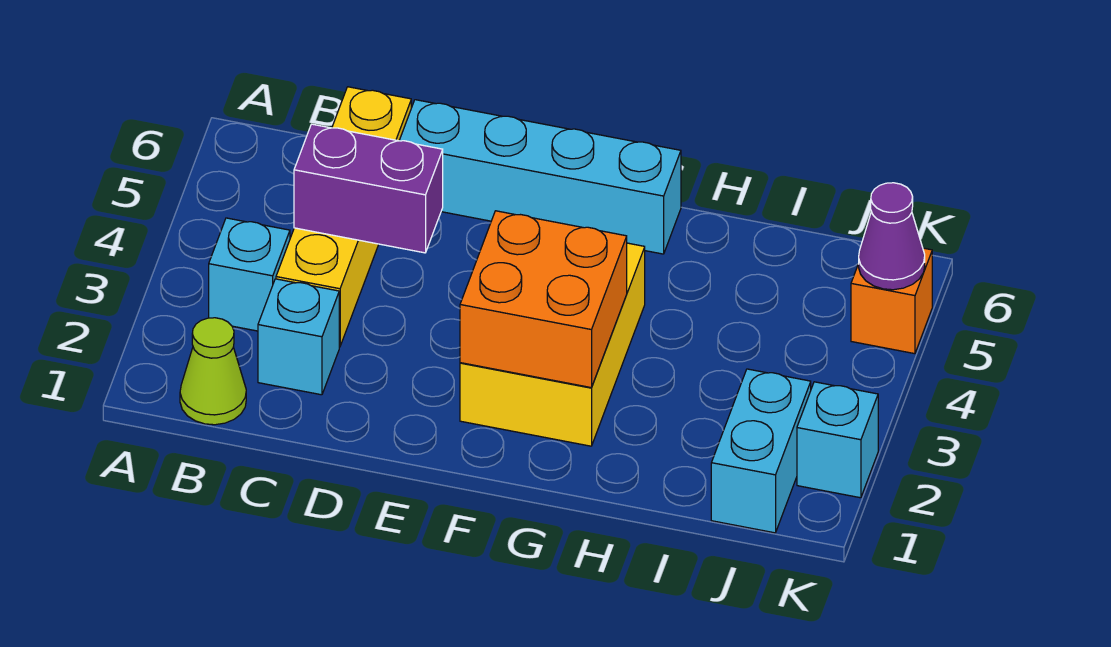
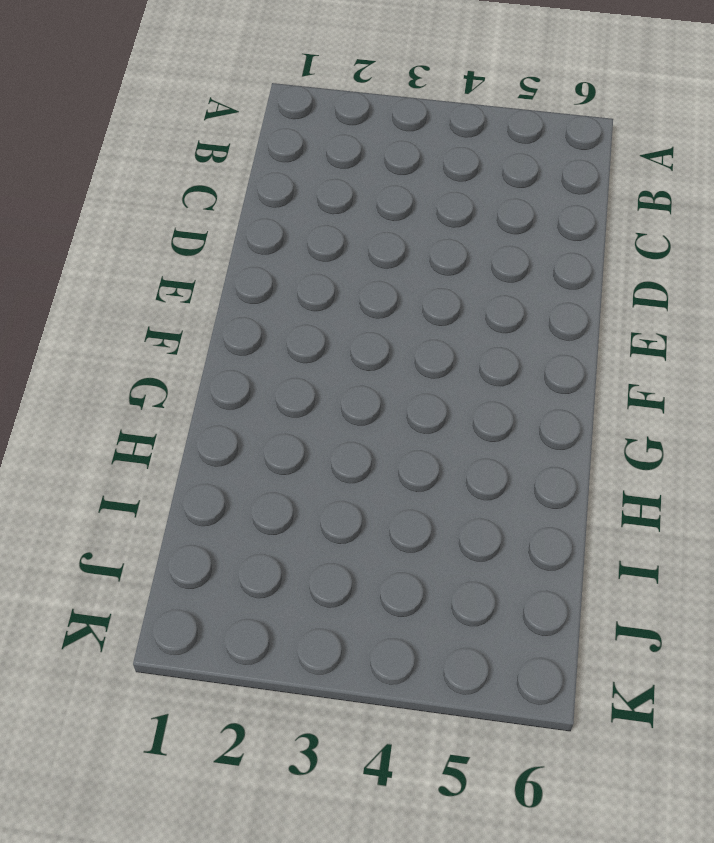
none -> lime cone B1 level 1
none -> cyan brick B3 level 1
none -> cyan brick C2 level 1

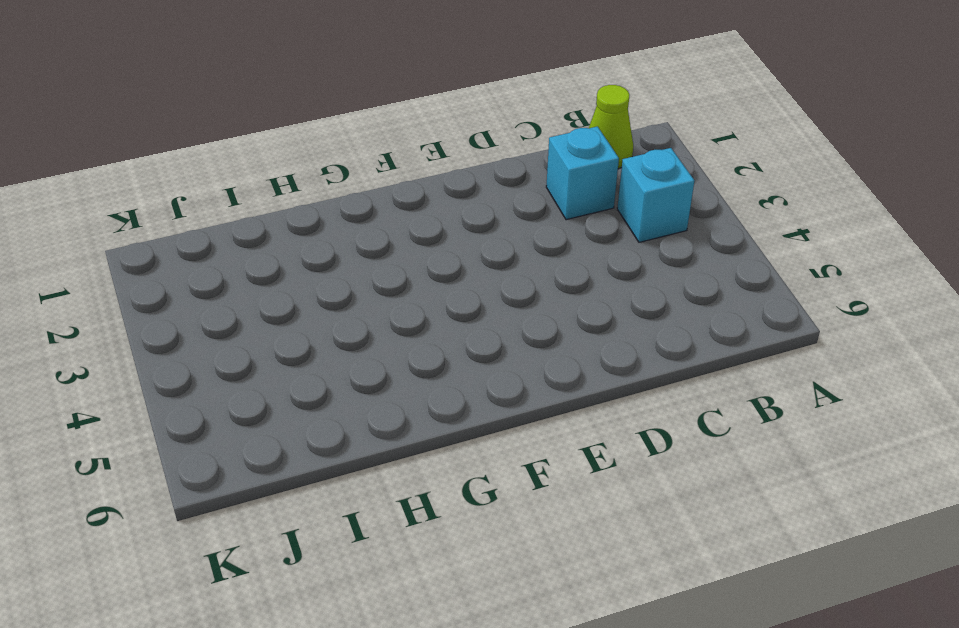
none -> yellow brick C3:C6 level 1
none -> cyan brick D6:G6 level 1
none -> yellow brick F2:G4 level 1

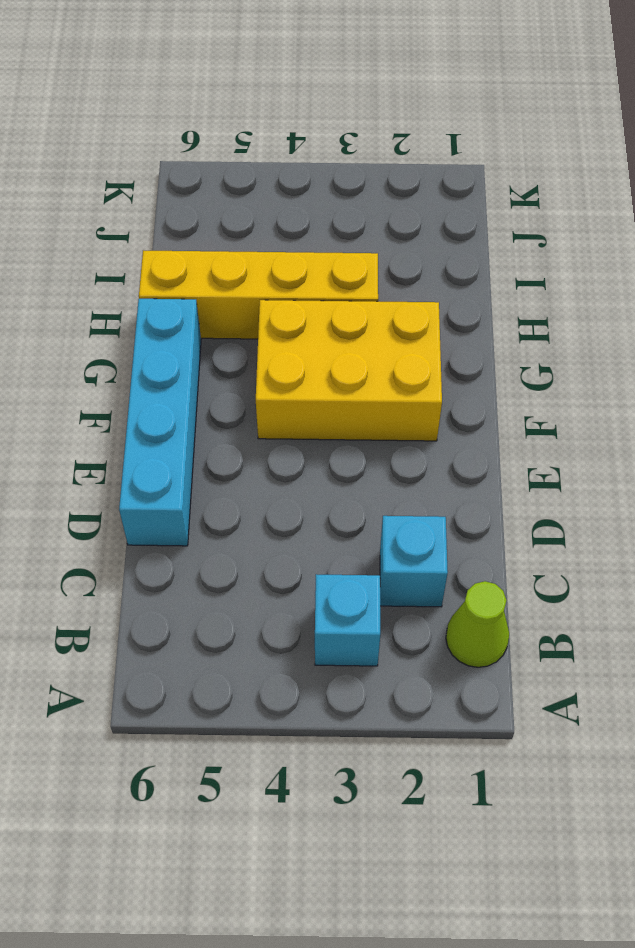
yellow brick H3:H6 level 1 -> yellow brick C3:C6 level 1
none -> cyan brick J1:J2 level 1
none -> cyan brick K2 level 1
none -> orange brick K5 level 1

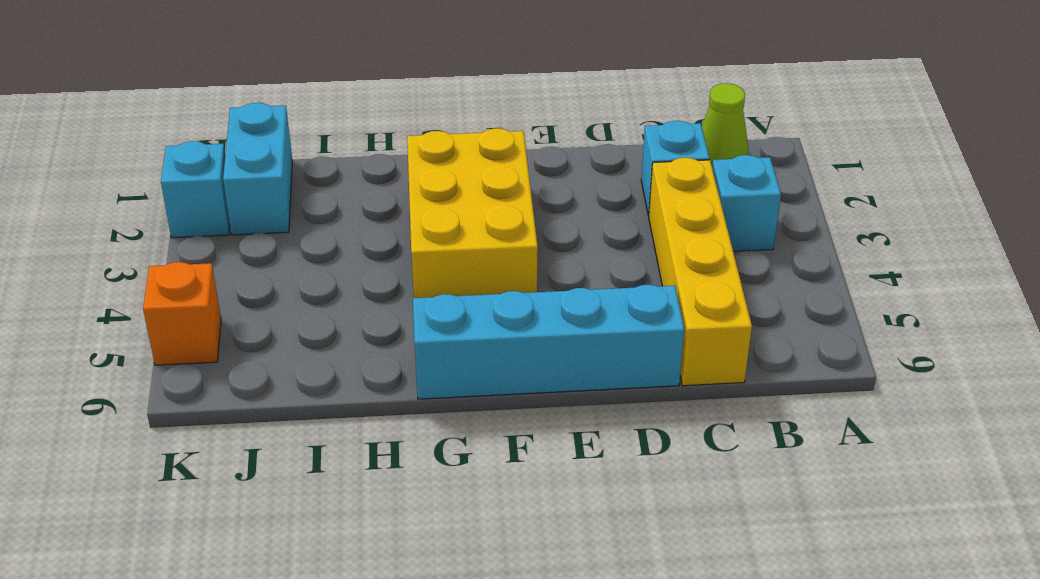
none -> purple brick C4:D4 level 2
none -> orange brick F2:G3 level 2
none -> purple cone K5 level 2

